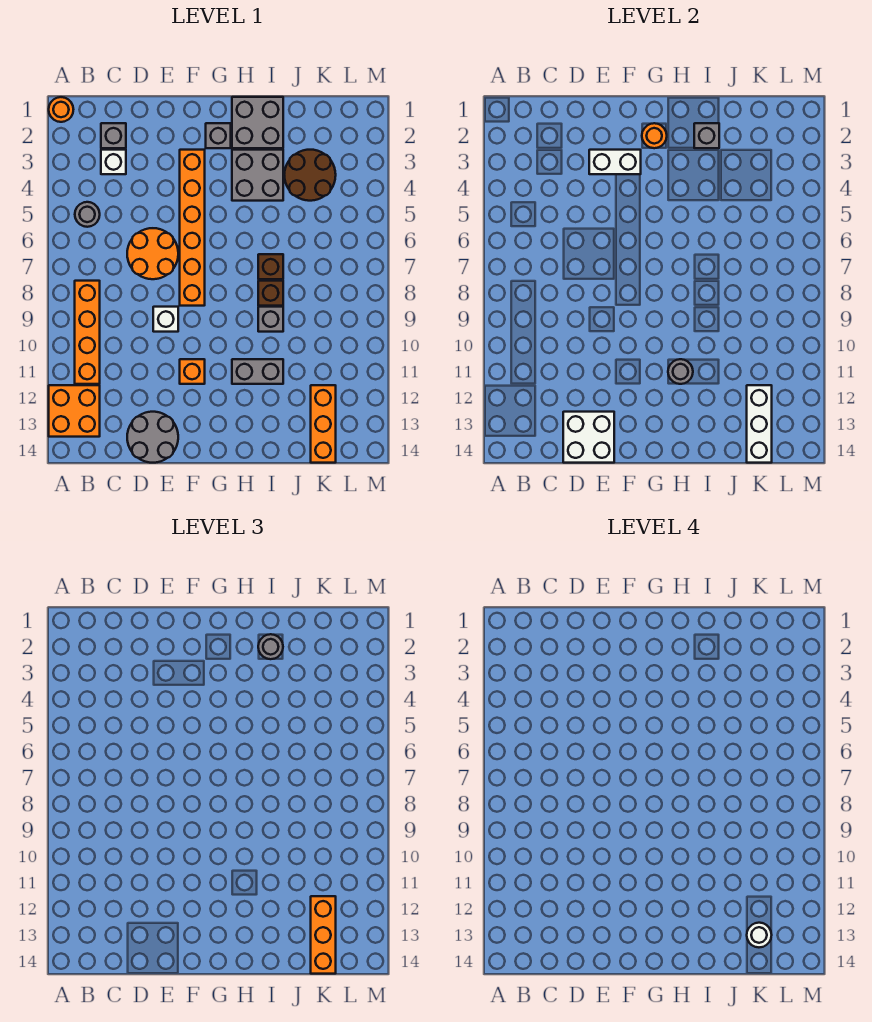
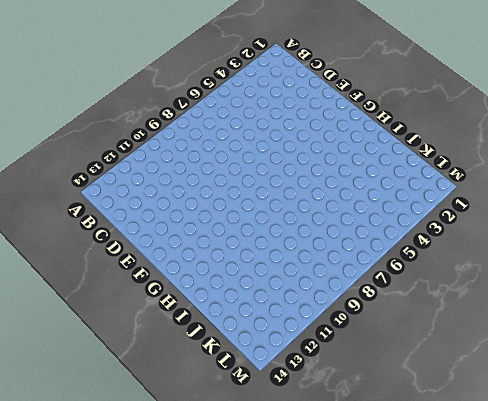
none -> orange round brick A1 level 1
none -> orange brick A12:B13 level 1
none -> grey round brick B5 level 1

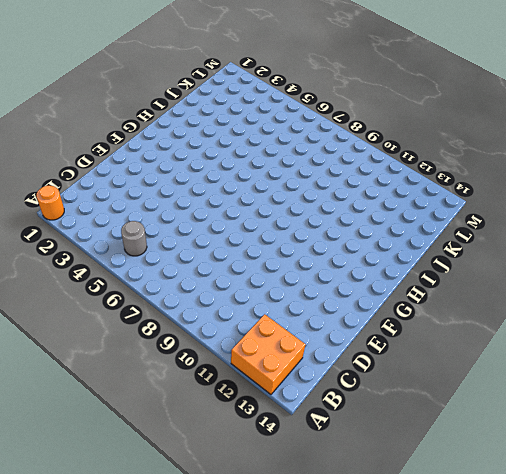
none -> orange brick B8:B11 level 1
none -> grey brick C2 level 1
none -> white brick C3 level 1

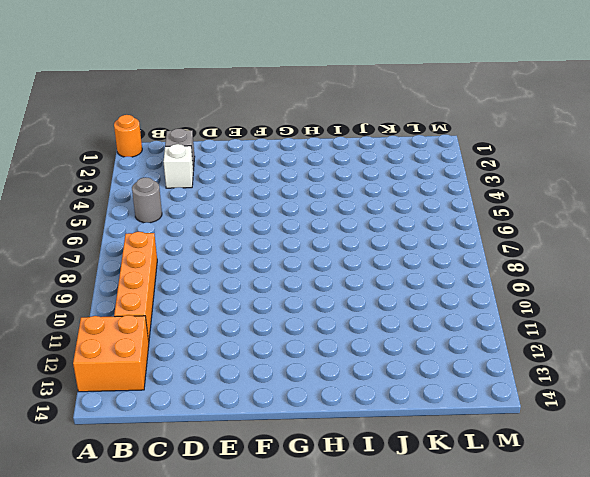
none -> orange round brick D6:E7 level 1
none -> grey round brick D13:E14 level 1
none -> white brick E9 level 1

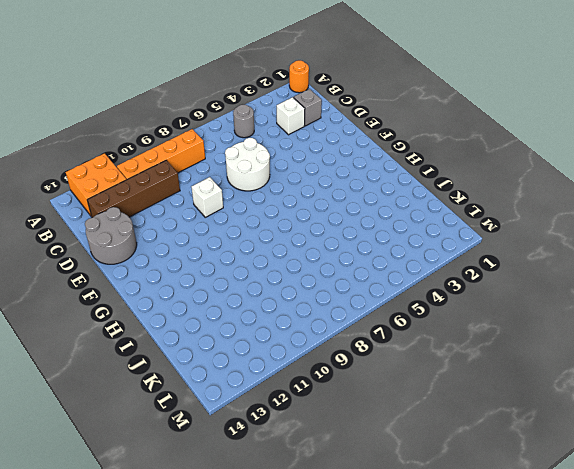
brown brick C10:C13 level 1 -> none
white round brick D6:E7 level 1 -> orange round brick D6:E7 level 1
none -> orange brick F3:F8 level 1
none -> orange brick F11 level 1
none -> grey brick G2 level 1

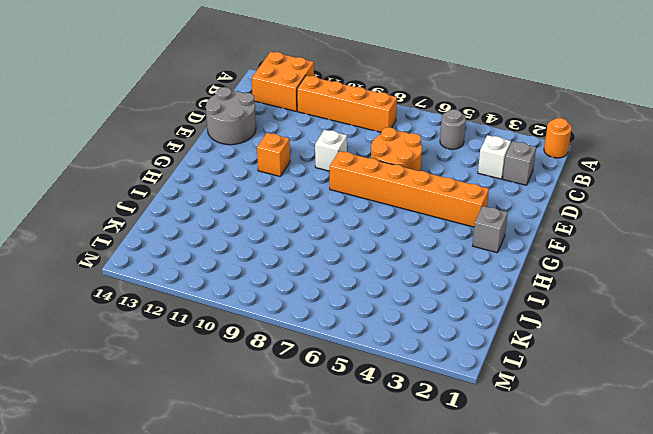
none -> grey brick H1:I2 level 1
none -> grey brick H3:I4 level 1
none -> grey brick H11:I11 level 1

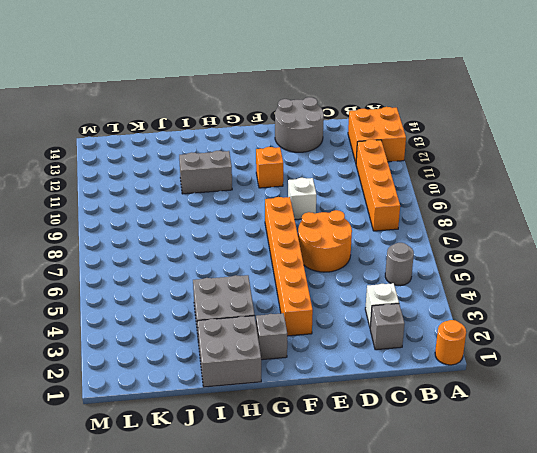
none -> brown brick I7 level 1
none -> brown brick I8 level 1
none -> grey brick I9 level 1

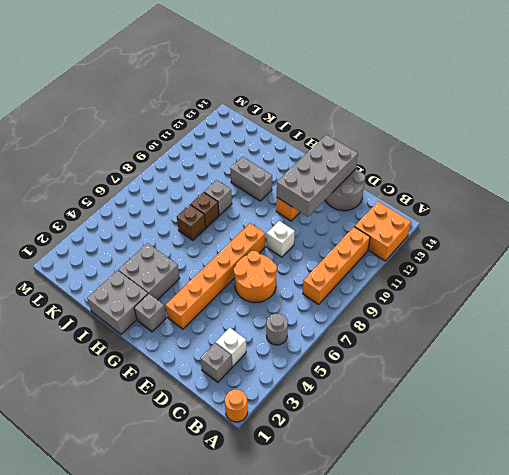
grey brick E11:F14 level 2 -> white brick D13:E14 level 2
none -> brown round brick J3:K4 level 1
none -> orange brick K12:K14 level 1
none -> white brick E3:F3 level 2

